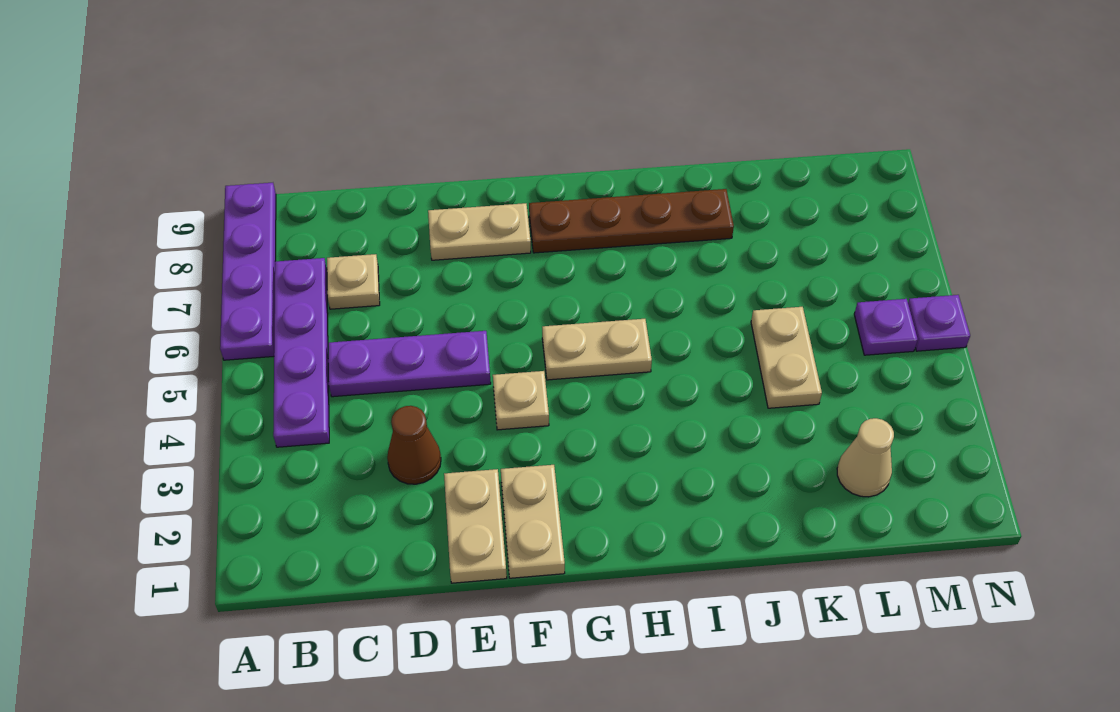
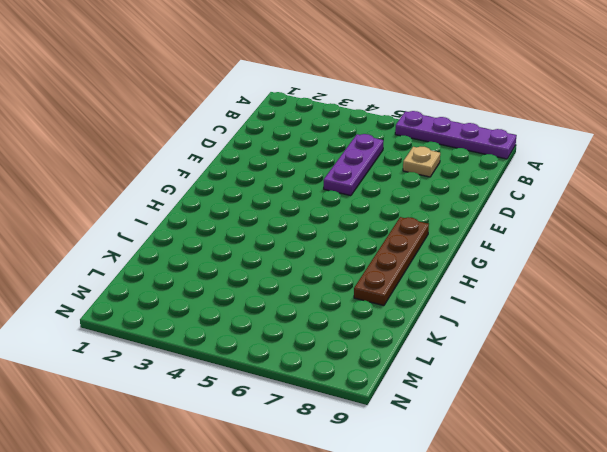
none -> purple plate B4:B7 level 1
none -> brown cone D3 level 1
none -> tan plate E1:E2 level 1

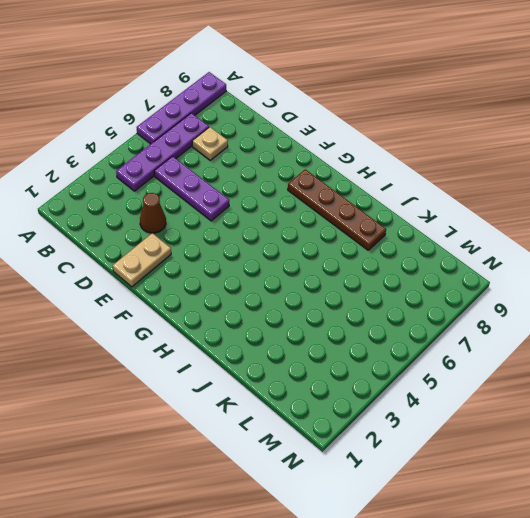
none -> tan plate E8:F8 level 1
none -> tan plate F1:F2 level 1
none -> tan plate F4 level 1

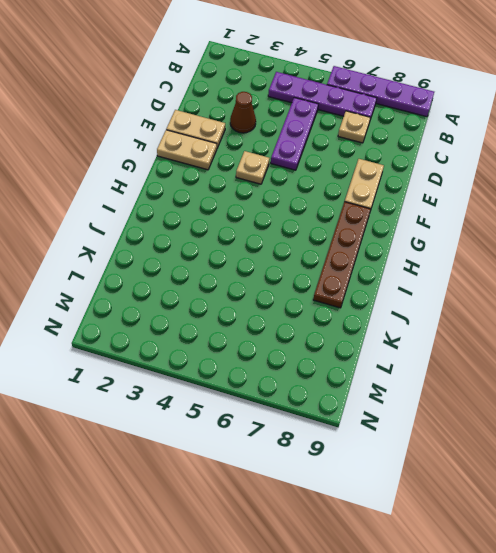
none -> tan plate G5:H5 level 1
none -> tan plate K4:K5 level 1
none -> tan cone L2 level 1

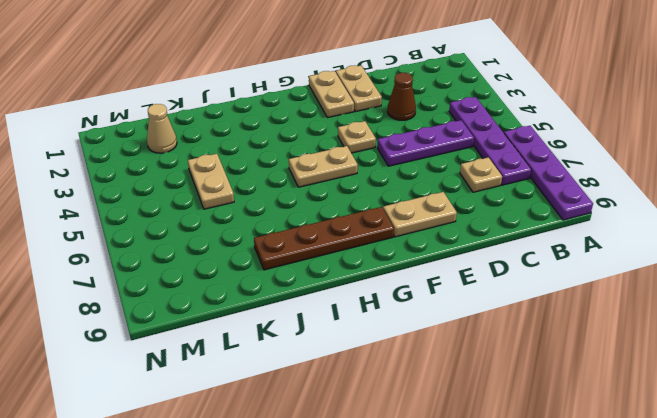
none -> purple plate M5 level 1
none -> purple plate N5 level 1

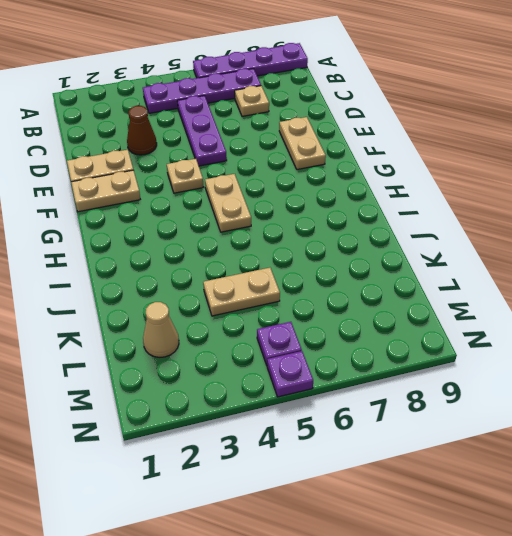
none -> brown plate G8:J8 level 1

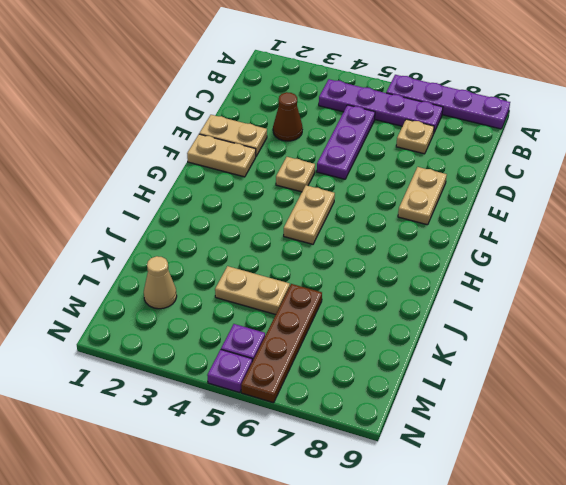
brown plate K6:N6 level 1 -> brown plate G8:J8 level 1

